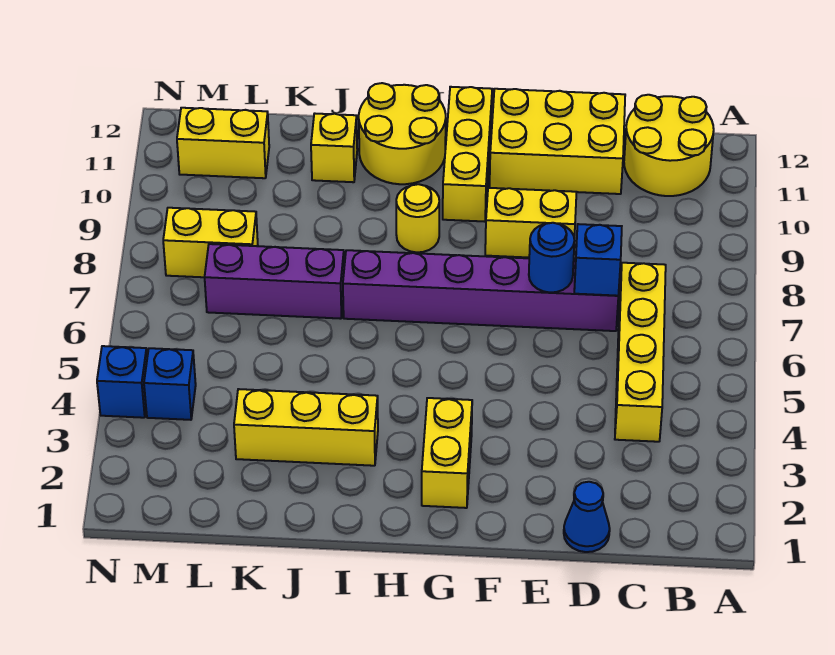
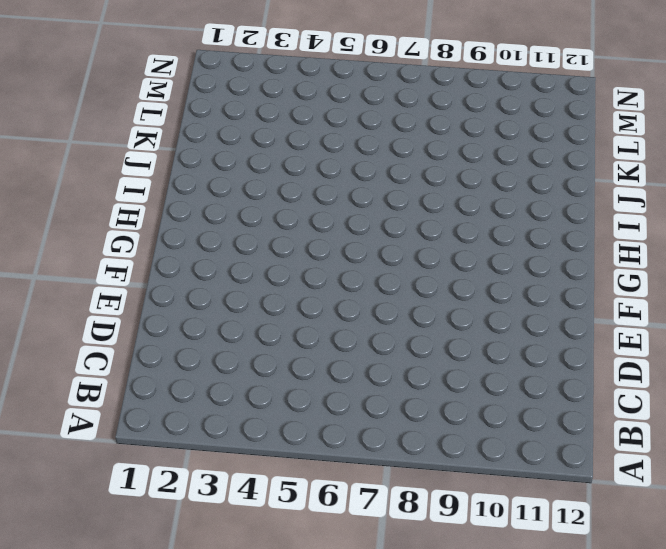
none -> yellow round brick B11:C12 level 1
none -> yellow brick C4:C7 level 1
none -> blue cone D1 level 1

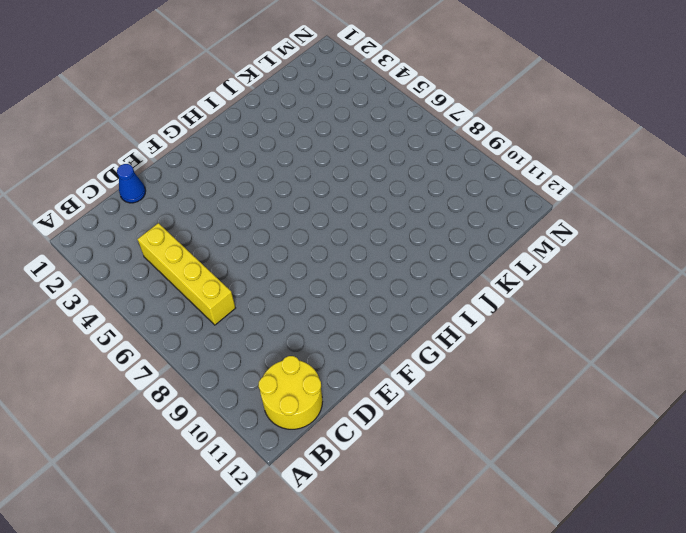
none -> purple brick D7:I7 level 1
none -> yellow brick D11:F12 level 1
none -> yellow brick E9:F9 level 1

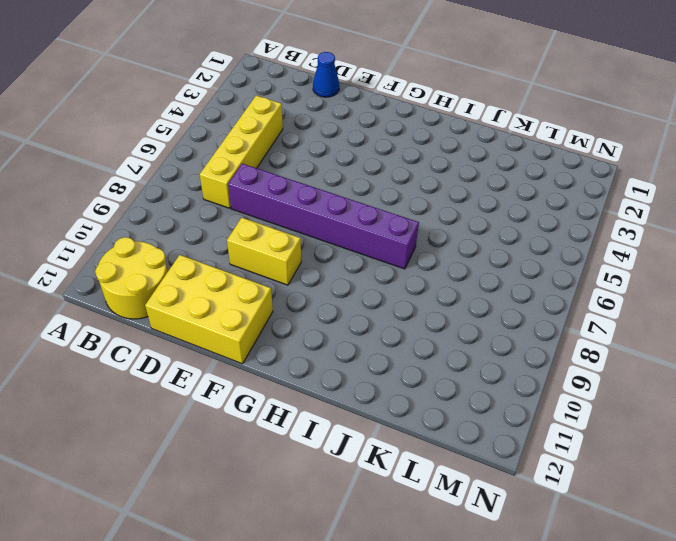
none -> yellow brick G2:G3 level 1
none -> yellow brick G10:G12 level 1
none -> yellow round brick H9 level 1

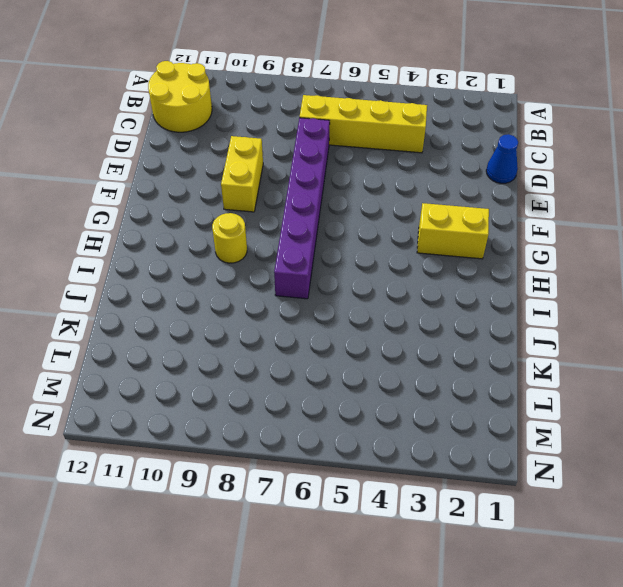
none -> yellow brick D11:F12 level 1
none -> yellow brick G10:G12 level 1
none -> yellow round brick H11:I12 level 1

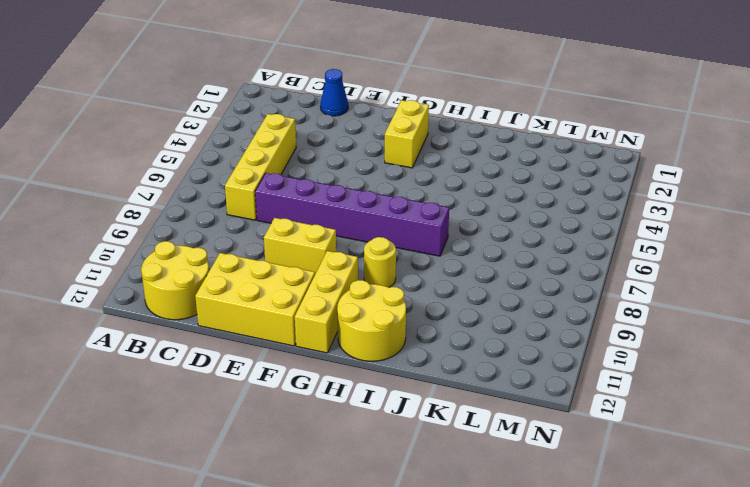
none -> yellow brick I3:K3 level 1
none -> purple brick J7:L7 level 1
none -> yellow brick J11 level 1

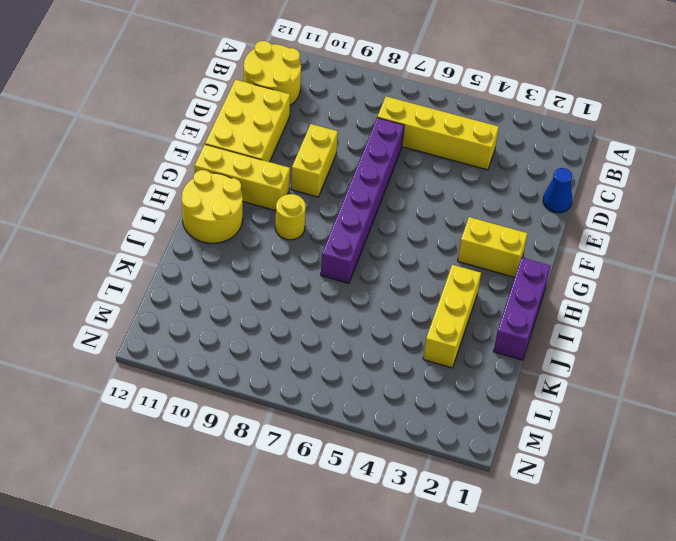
purple brick H1:J1 level 1 -> purple brick J7:L7 level 1
none -> yellow brick J11 level 1
none -> yellow brick L8:M8 level 1
none -> yellow brick L11:M11 level 1

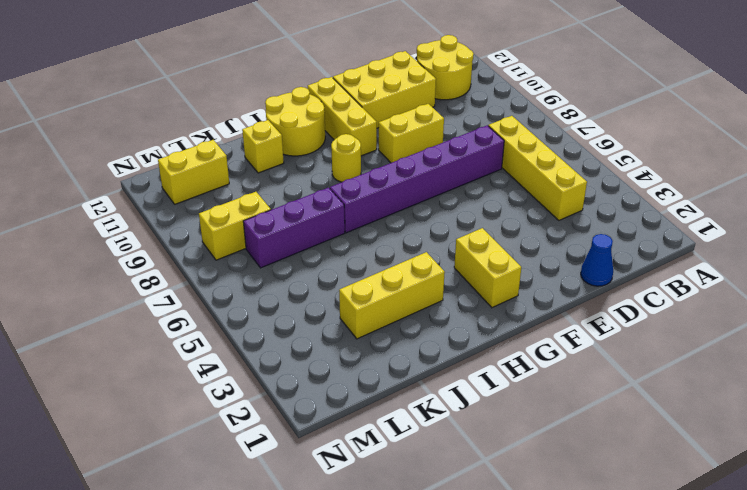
none -> blue brick M4 level 1
none -> blue brick N4 level 1
none -> blue brick D7 level 2

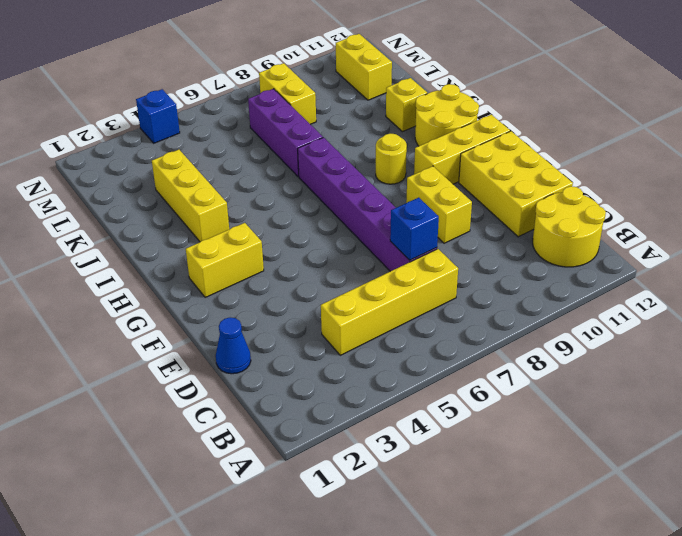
none -> blue brick M4 level 1
none -> blue round brick E7 level 2

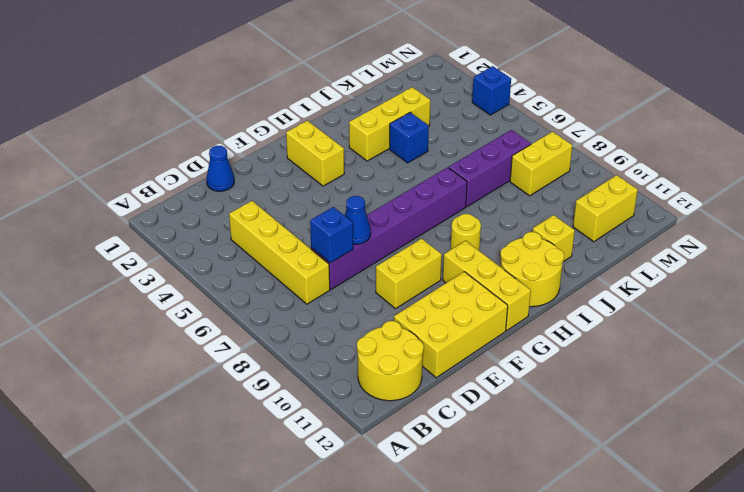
blue cone E7 level 2 -> blue round brick E7 level 2
blue brick J4 level 1 -> blue brick M4 level 1

